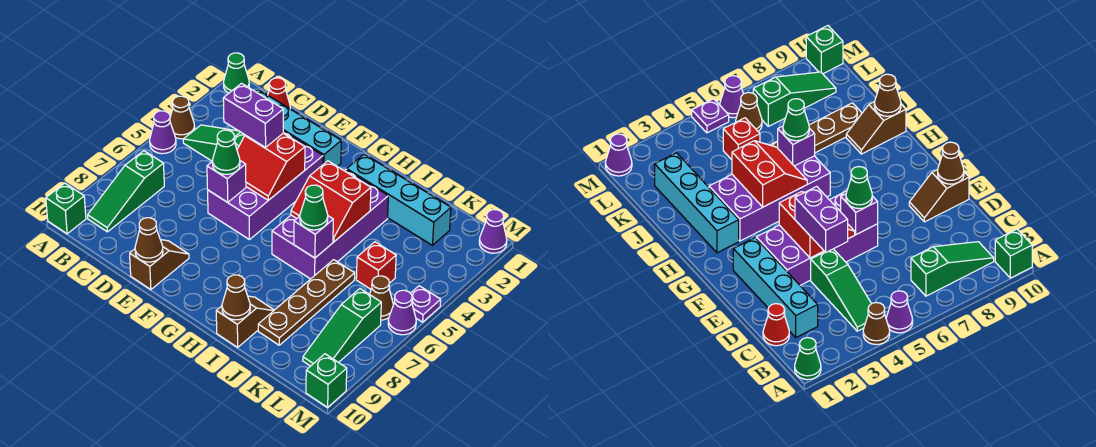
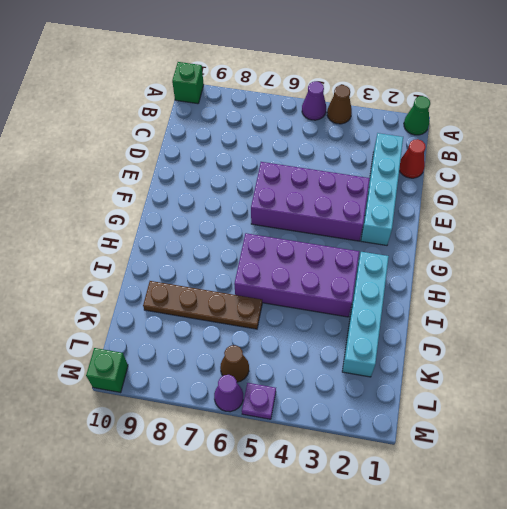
none -> green slope B4:D4 level 1 top D
none -> green slope B7:B9 level 1 top 7
none -> brown slope E9:E10 level 1 top 10
none -> brown slope I9:I10 level 1 top 10

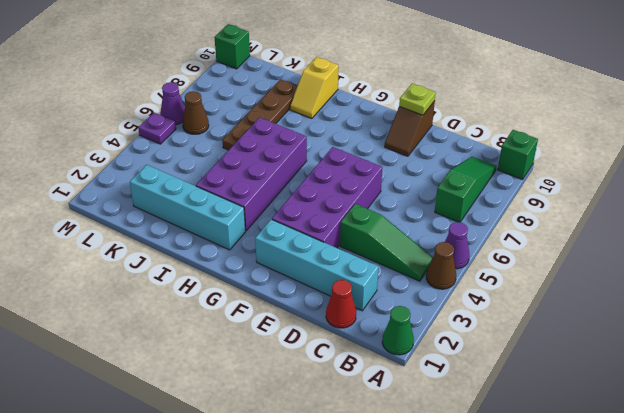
lime plate E10 level 2 -> brown cone E10 level 2
yellow slope I9:I10 level 1 top 10 -> brown slope I9:I10 level 1 top 10
none -> red brick K5 level 1
none -> green slope L7:L9 level 1 top 7
none -> purple cone M1 level 1
none -> red slope E4:F5 level 2 top 4

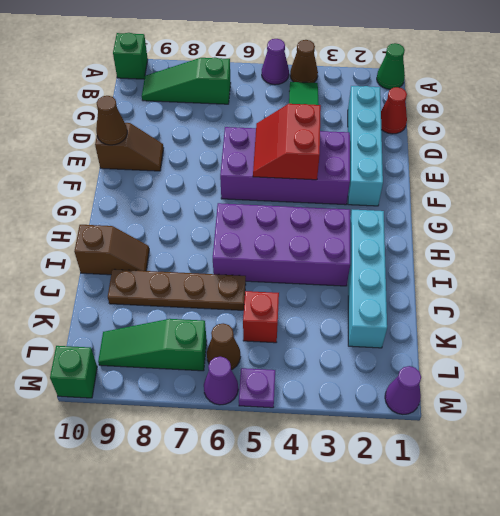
none -> purple brick E6 level 2
none -> red slope H4:I5 level 2 top 4
none -> purple brick I6 level 2
none -> brown cone I10 level 2

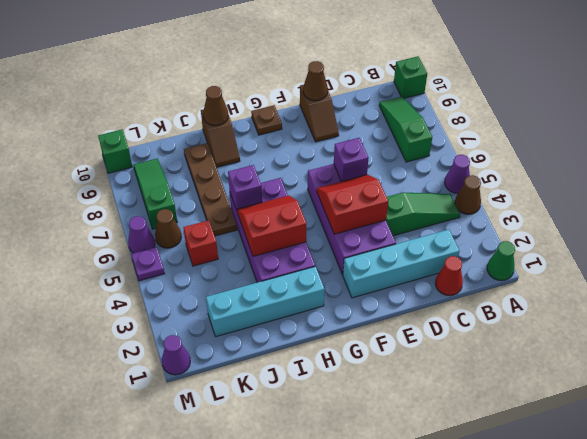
brown plate G10 level 1 -> none
none -> purple brick D4:E4 level 3
none -> green cone E6 level 3
none -> green cone I6 level 3

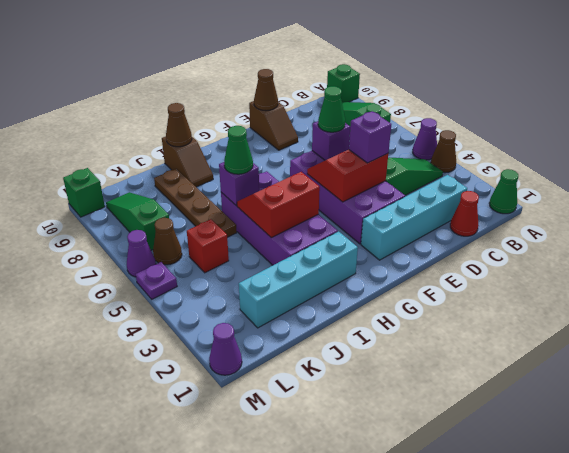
purple brick E4 level 3 -> purple brick D4:E4 level 3

